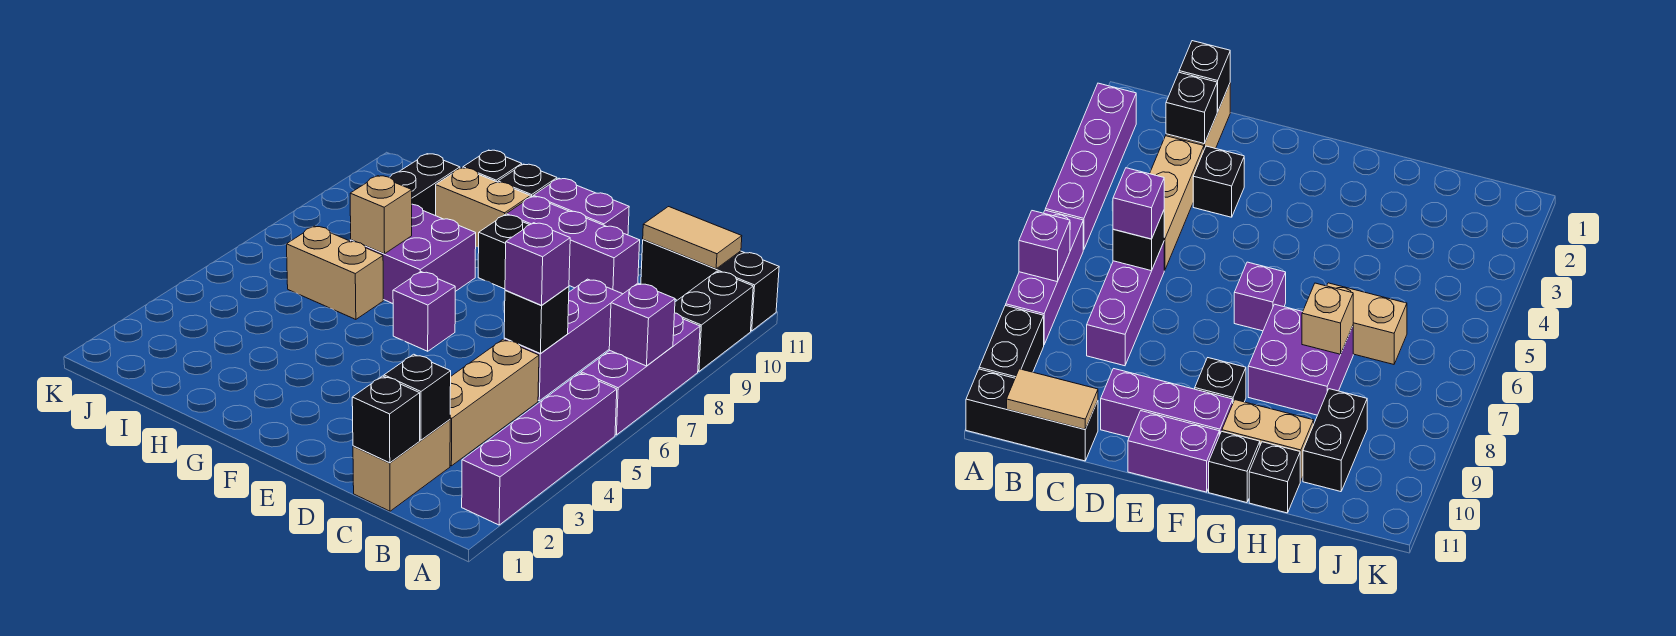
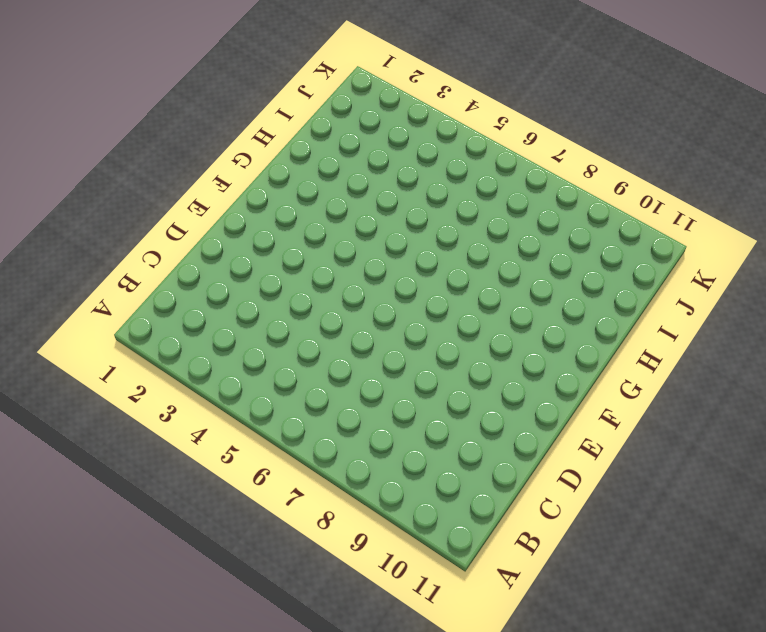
none -> purple brick A2:A5 level 1
none -> purple brick A6:A8 level 1
none -> black brick A9:A10 level 1

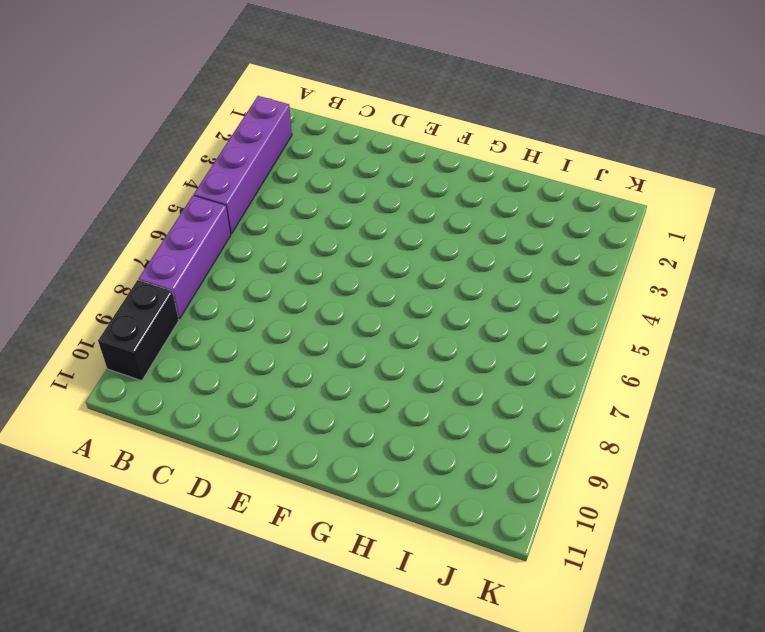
none -> black brick A11:C11 level 1
none -> tan brick C1:C2 level 1
none -> tan brick C3:C5 level 1

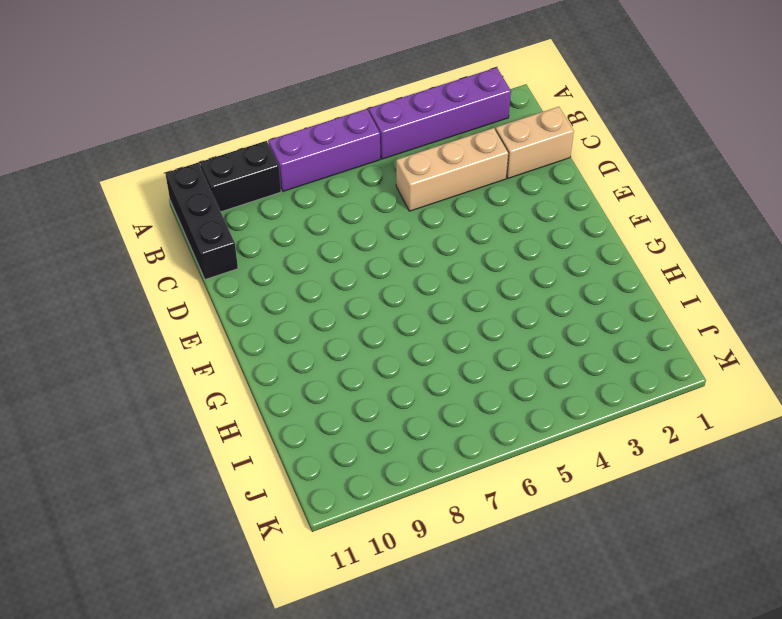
none -> purple brick C6:C8 level 1
none -> black brick D3 level 1
none -> purple brick D10:F10 level 1

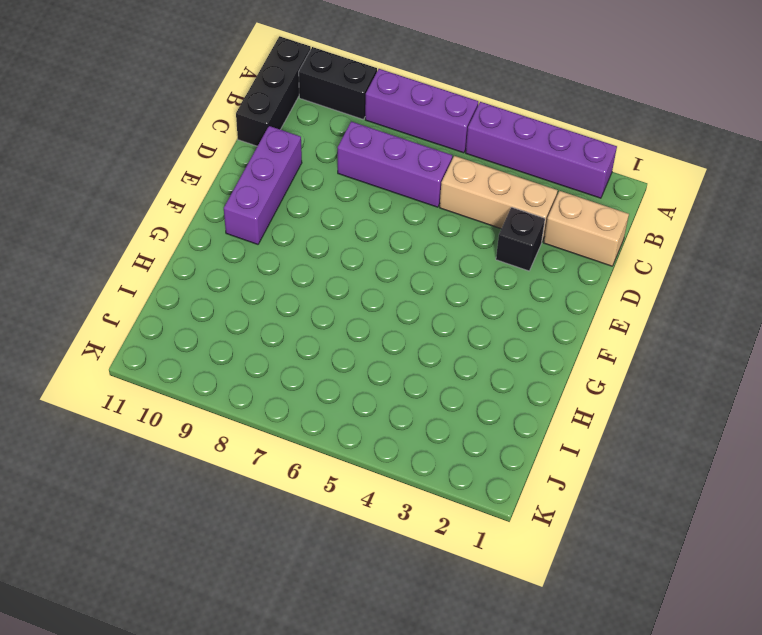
none -> purple brick E11:F11 level 1
none -> purple brick F6 level 1
none -> black brick F9 level 1

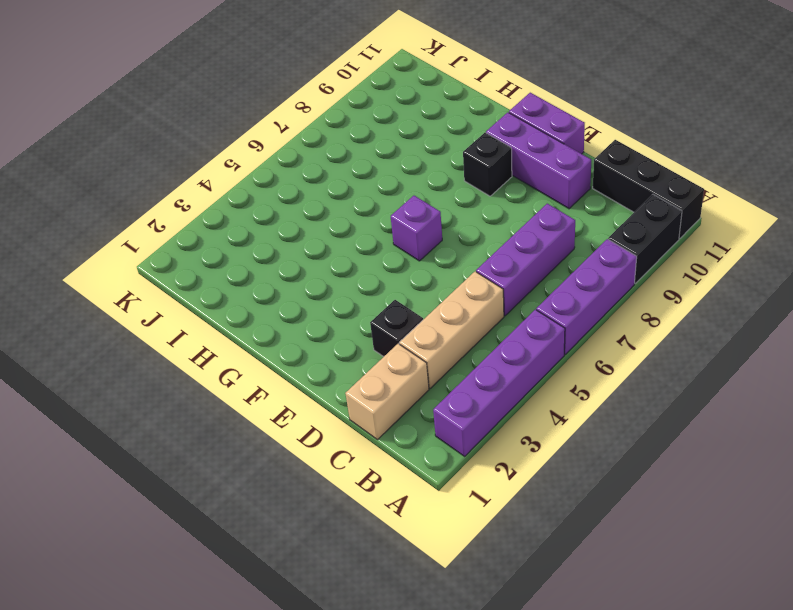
none -> purple brick G7:H8 level 1
none -> tan brick G10:H10 level 1
none -> black brick G11 level 1

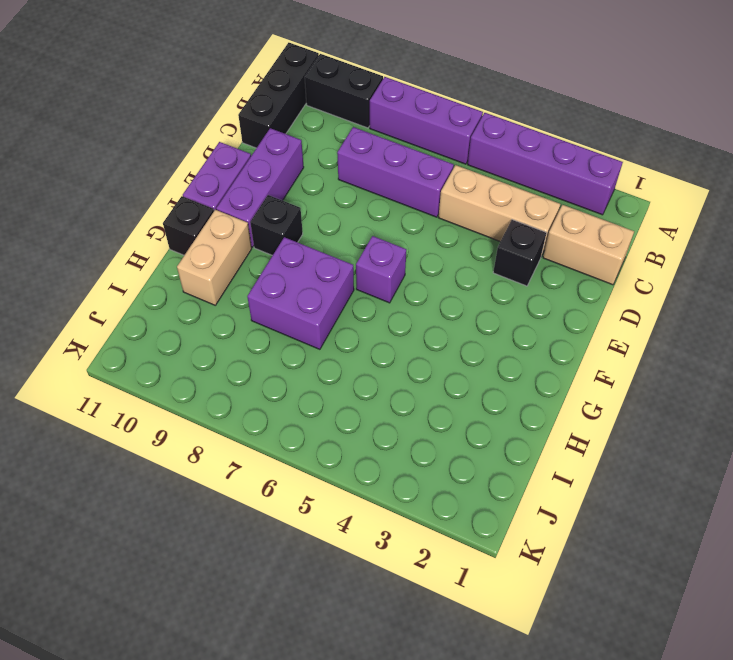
none -> tan brick H6:I6 level 1
none -> black brick H11 level 1
none -> black brick I9:I10 level 1

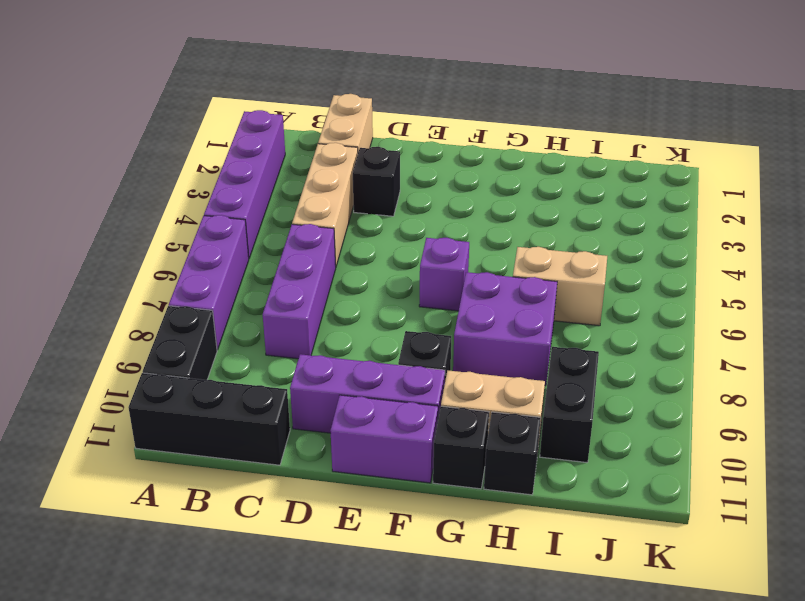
none -> purple brick A7 level 2
none -> tan tile B11:C11 level 2
none -> black brick C1 level 2

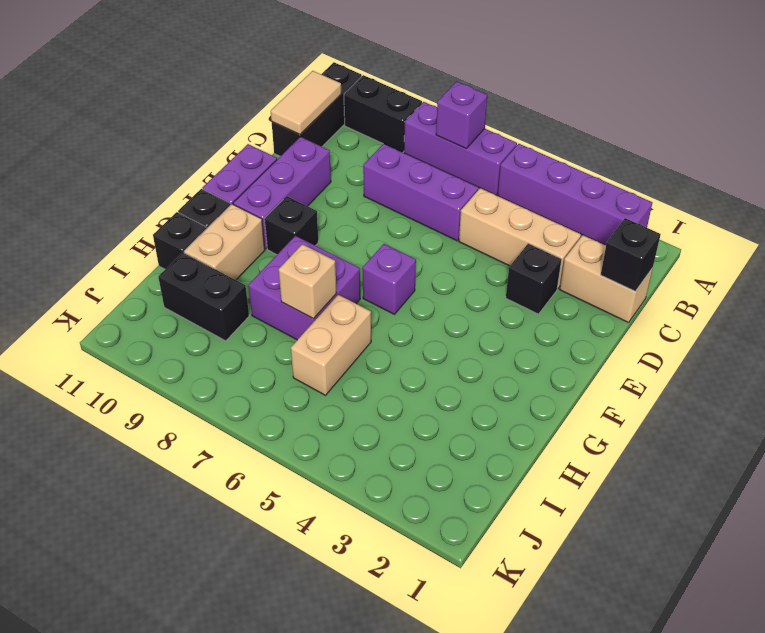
none -> black brick C2 level 2
none -> black brick C6 level 2
none -> purple brick C6 level 3

